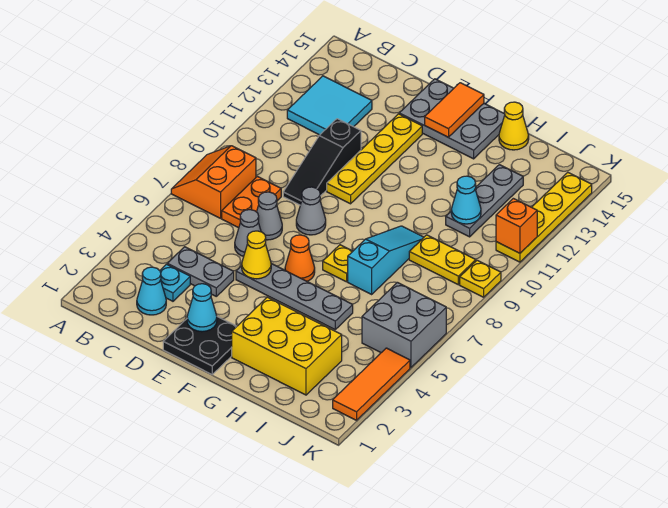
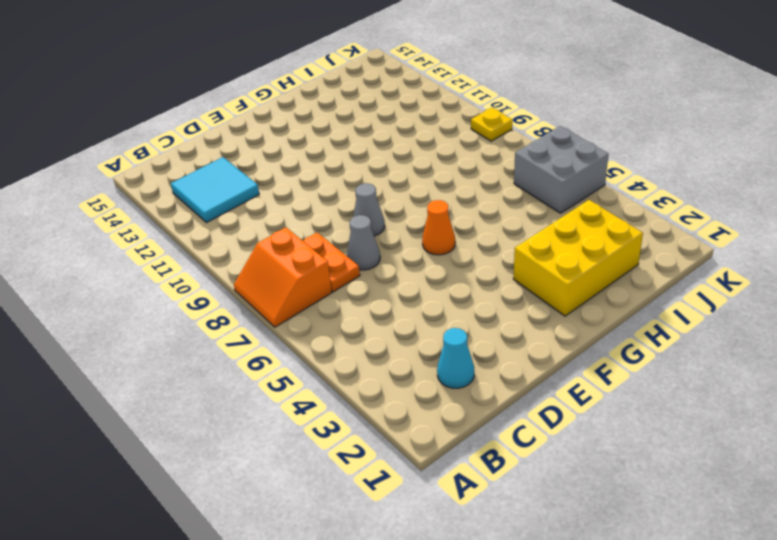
none -> cyan plate C3 level 1
none -> grey plate C4:D4 level 1
none -> grey cone D6 level 1
none -> black slope D9:D11 level 1 top 11

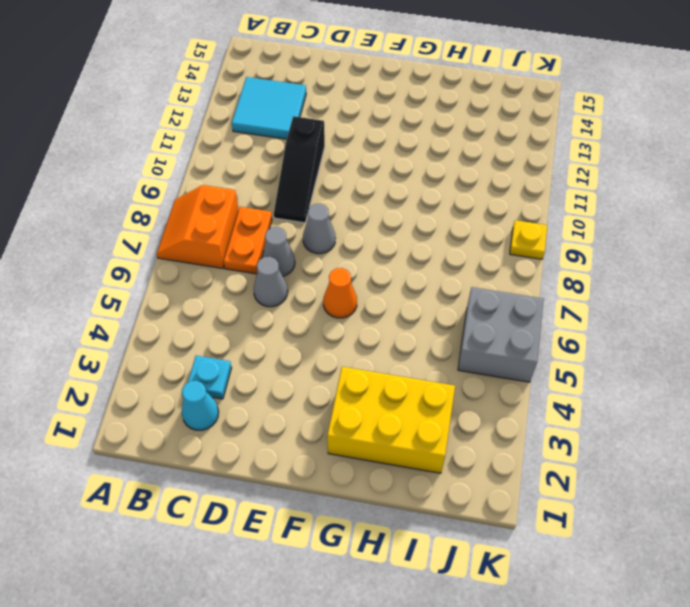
none -> grey plate C4:D4 level 1
none -> black plate E1:F2 level 1
none -> grey plate E5:H5 level 1
none -> yellow plate E10:E13 level 1

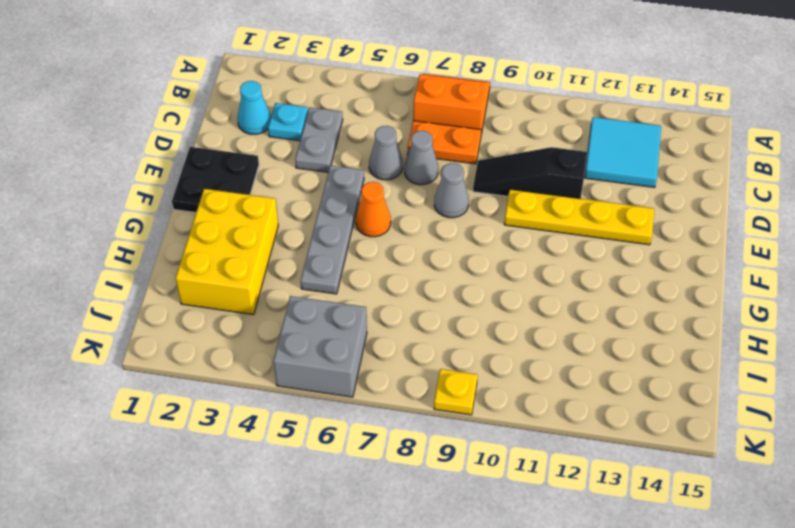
none -> grey plate E14:G15 level 1
none -> yellow plate G7 level 1
none -> cyan slope H7:H9 level 1 top 7
none -> yellow cone H15 level 1

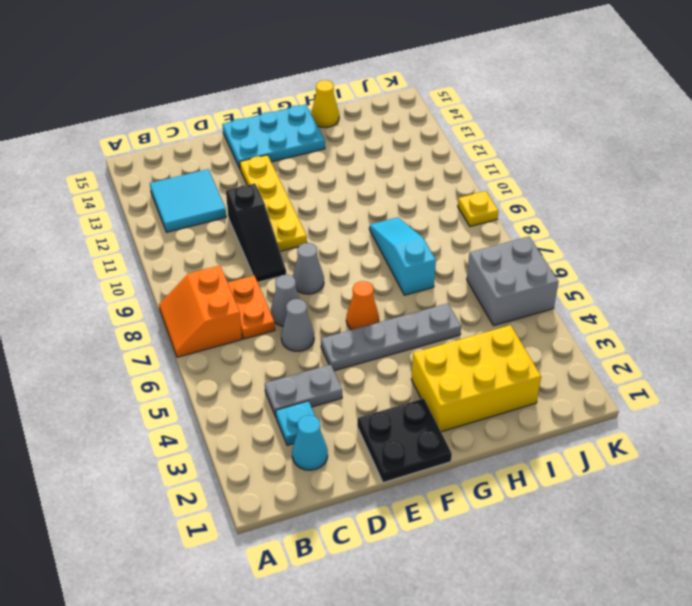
cyan plate E14:G15 level 1 -> grey plate E14:G15 level 1
none -> yellow plate G7 level 1
none -> yellow plate I9:J9 level 1
none -> grey plate I11:I13 level 1
none -> orange tile K2:K4 level 1

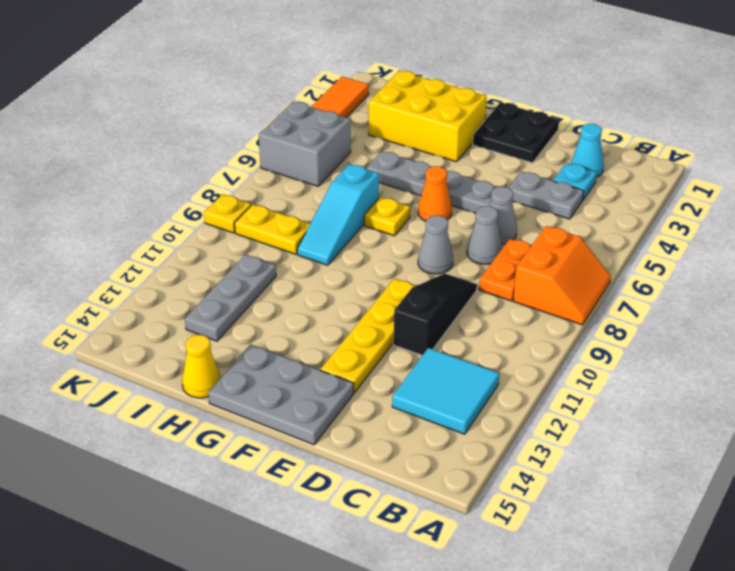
none -> yellow plate K11:K14 level 1
none -> cyan cone E2 level 2
none -> yellow cone E5 level 2
none -> orange tile F14:F15 level 2

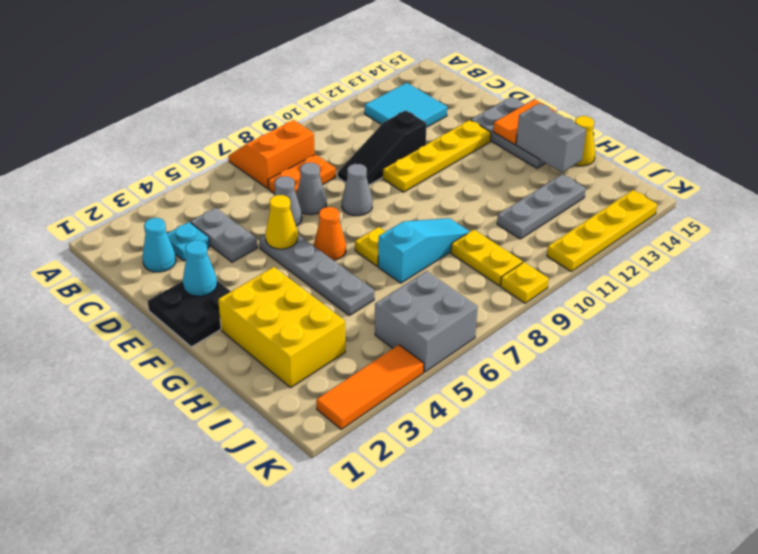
grey brick G14:H14 level 2 -> none
none -> cyan cone I11 level 2
none -> orange brick K11 level 2

